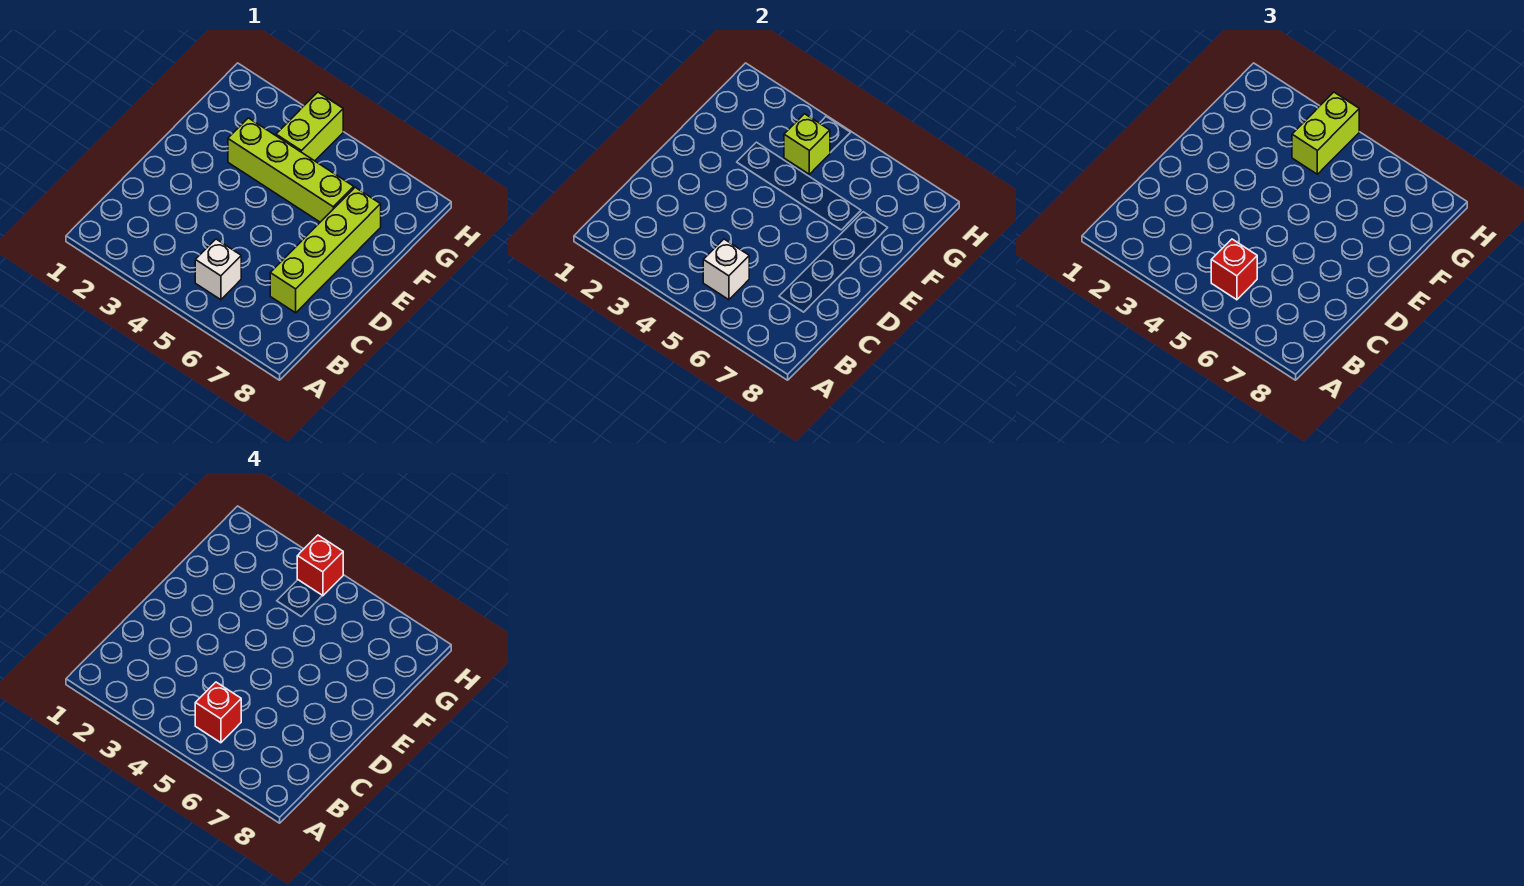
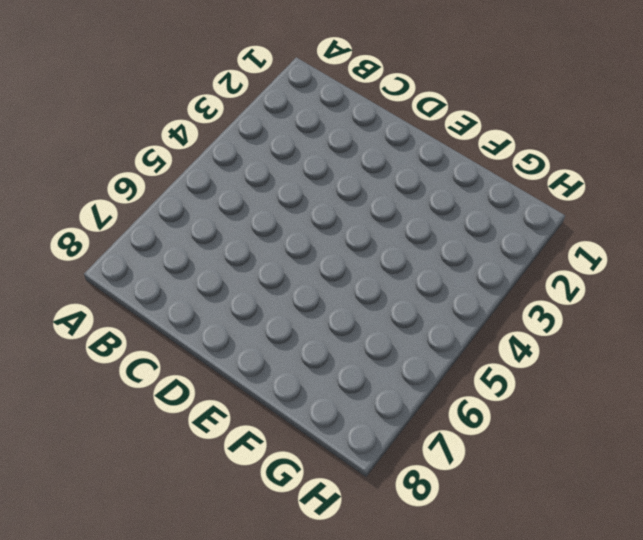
none -> white brick B5 level 1
none -> lime brick C7:F7 level 1

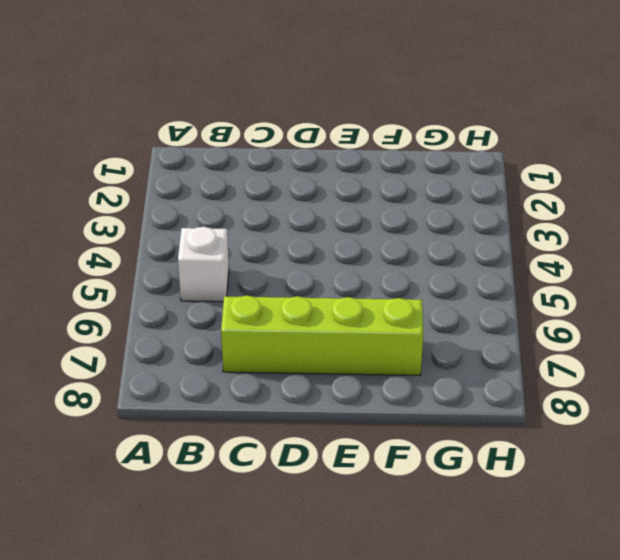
none -> lime brick F3:F6 level 1
none -> lime brick G4:H4 level 1

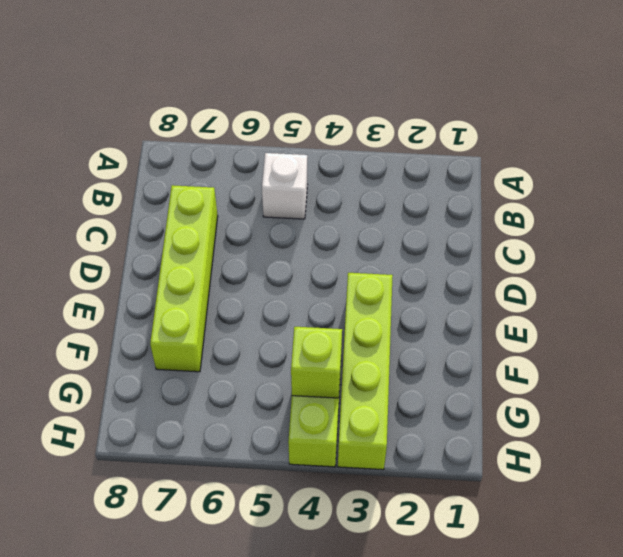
lime brick E3:H3 level 1 -> lime brick F3:F6 level 1
none -> white brick B5 level 2
none -> red brick B5 level 3

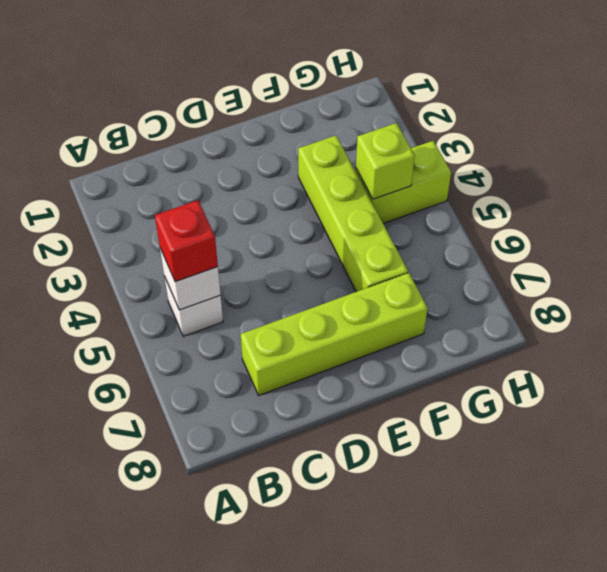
none -> lime brick G4:H4 level 3
none -> red brick B5 level 4

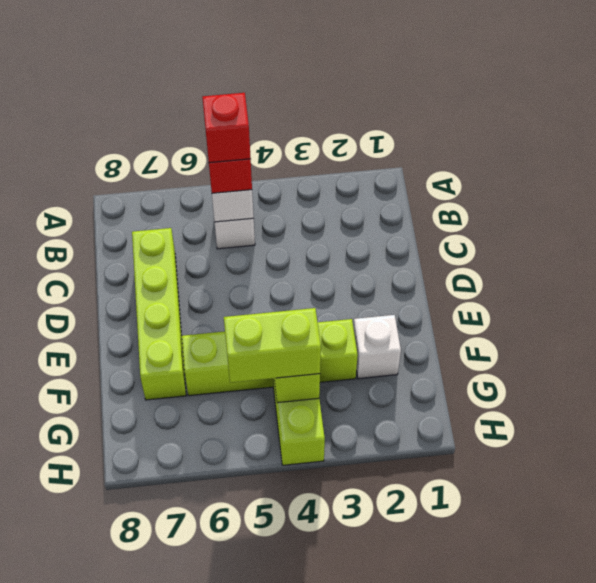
white brick F2 level 1 -> none
lime brick G4:G5 level 3 -> lime brick G4:H4 level 3
none -> red brick H4 level 4

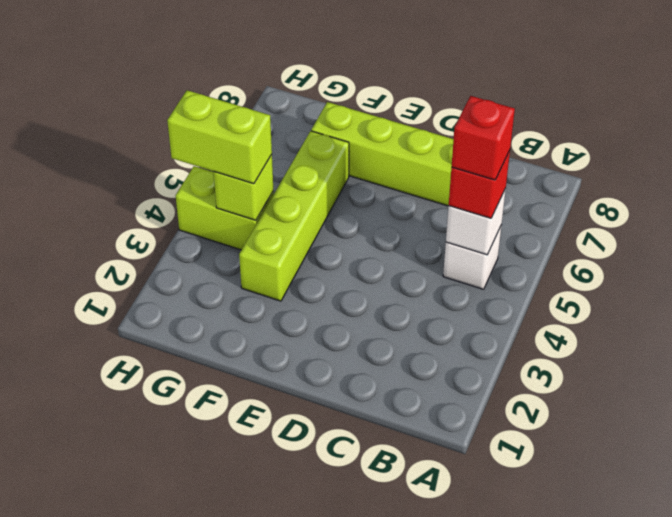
none -> red brick H4 level 4

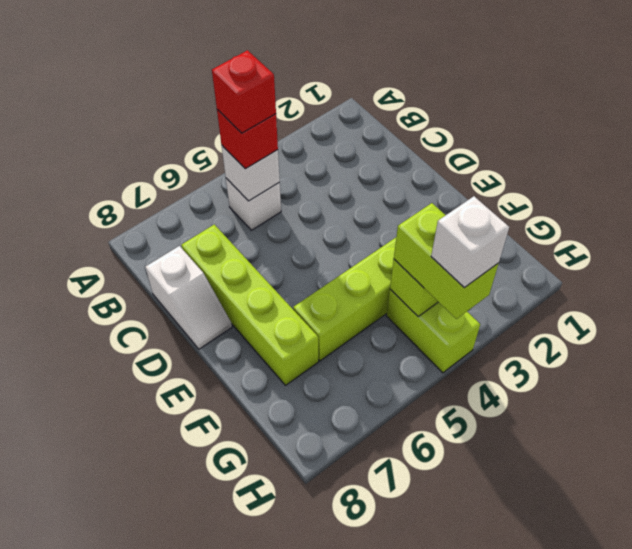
white slope C8:D8 level 1 top C -> none
white brick H4 level 4 -> red brick H4 level 4

